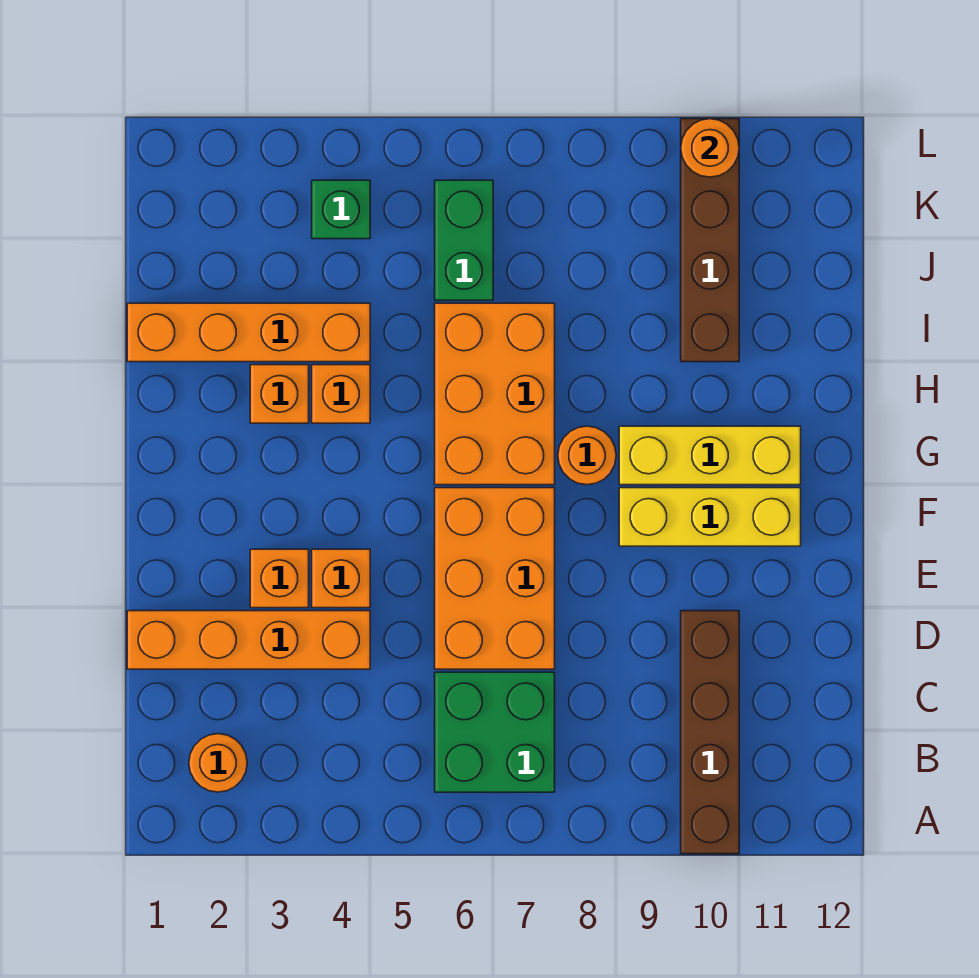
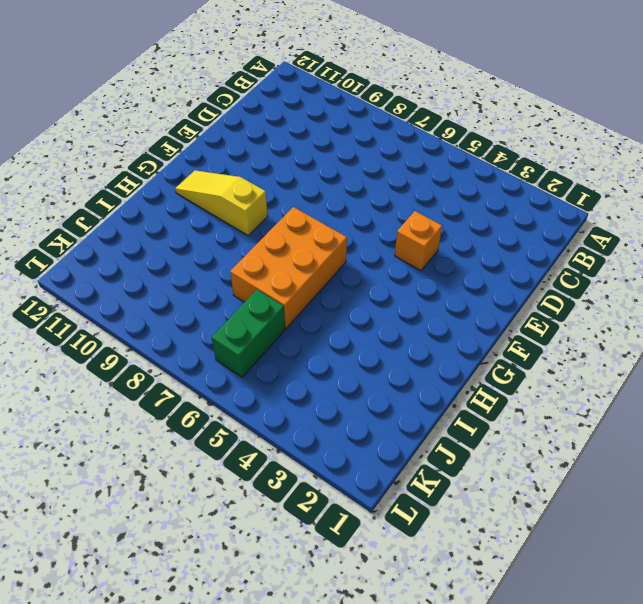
yellow slope G9:G11 level 1 top 9 -> yellow brick G9:G11 level 1
none -> brown brick A10:D10 level 1
none -> orange round brick B2 level 1
none -> green brick B6:C7 level 1

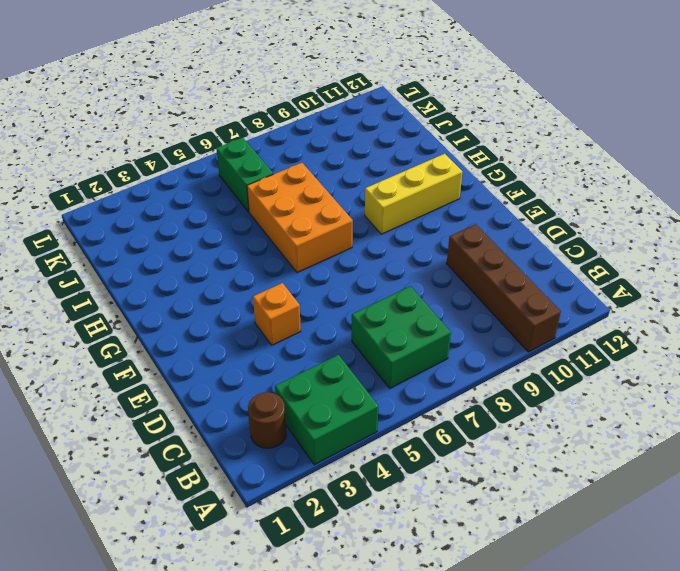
green brick A3:B4 level 1 -> none
brown round brick B2 level 1 -> orange round brick B2 level 1
none -> orange brick D1:D4 level 1
none -> orange brick D6:F7 level 1
none -> orange brick E3 level 1

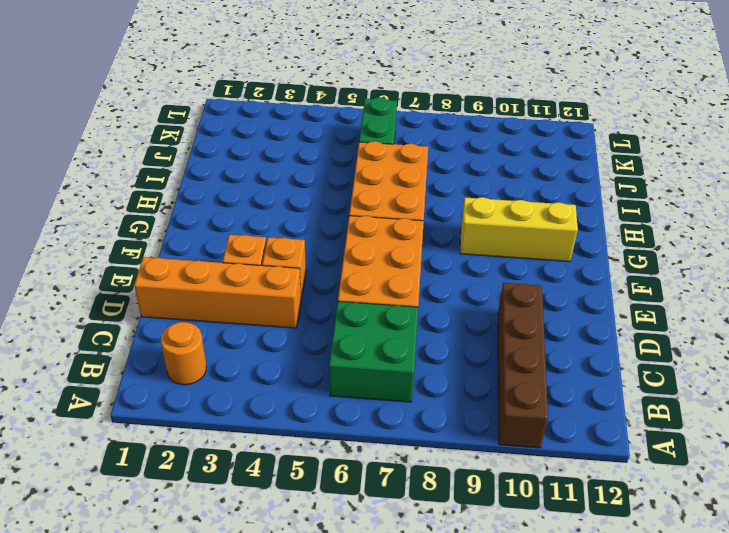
none -> yellow brick F9:F11 level 1
none -> orange round brick G8 level 1
none -> orange brick H3 level 1

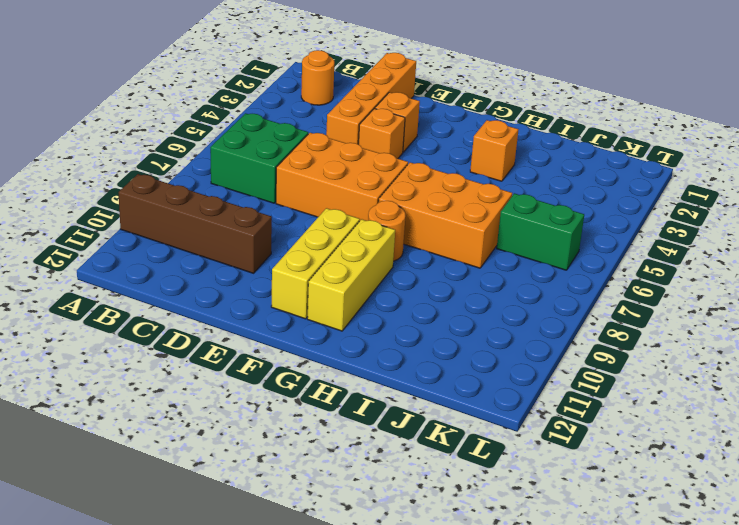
none -> orange brick H4 level 1
none -> orange brick I1:I4 level 1
none -> brown brick I10:L10 level 1

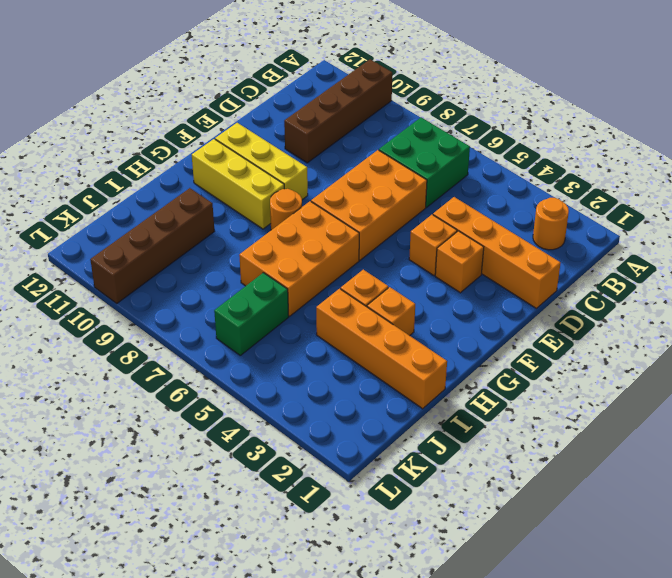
none -> green brick K4 level 1
none -> orange round brick L10 level 2

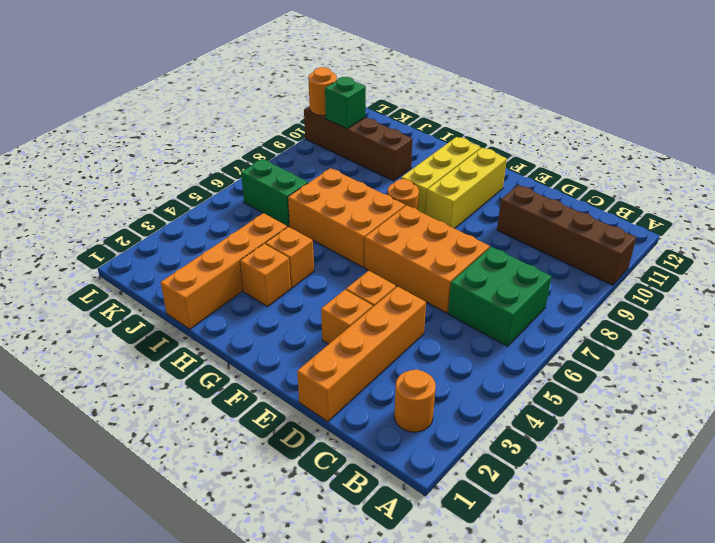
green brick K10 level 2 -> green brick K4 level 1

